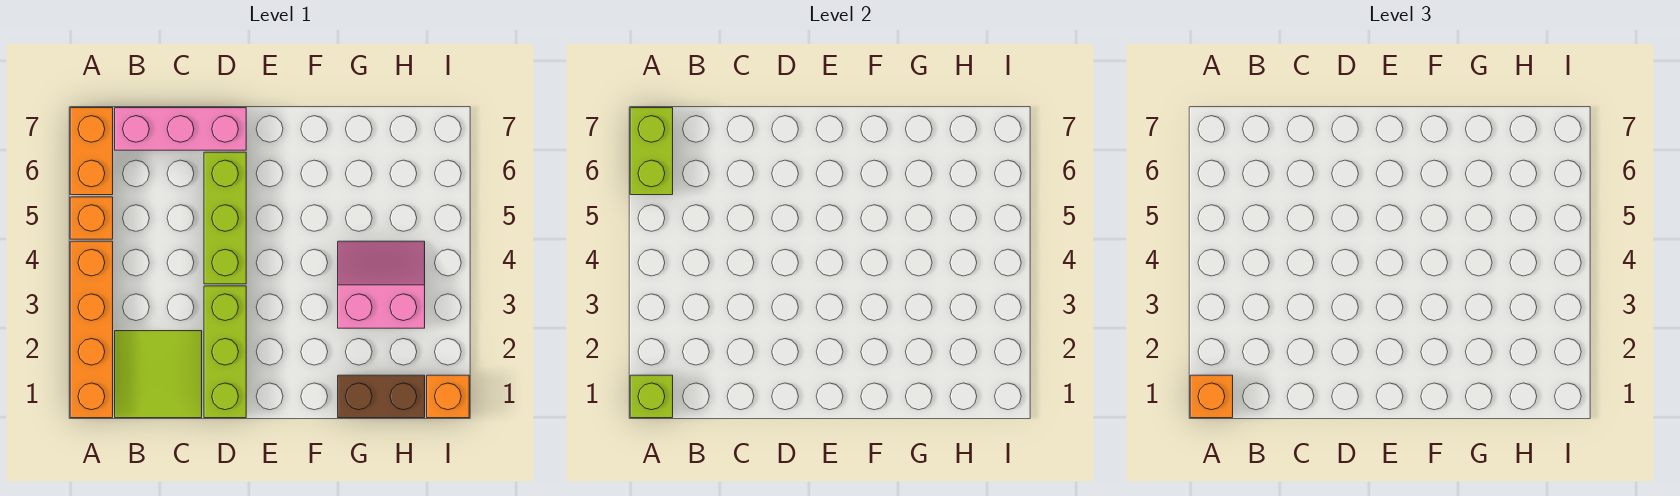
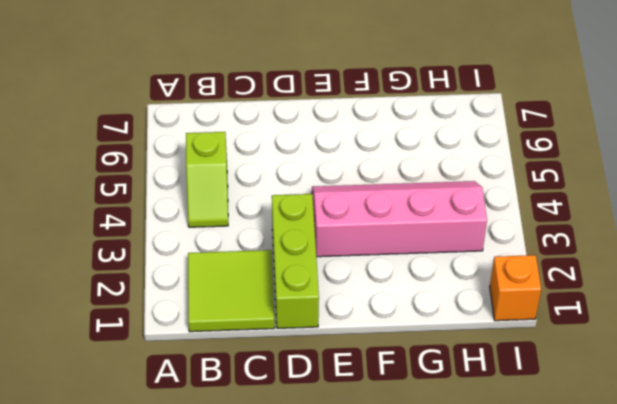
lime slope B4:B5 level 1 top 5 -> none
pink slope E3:H4 level 1 top 3 -> pink slope G3:H4 level 1 top 3
none -> orange brick A1:A4 level 1
none -> orange brick A5 level 1
none -> orange brick A6:A7 level 1

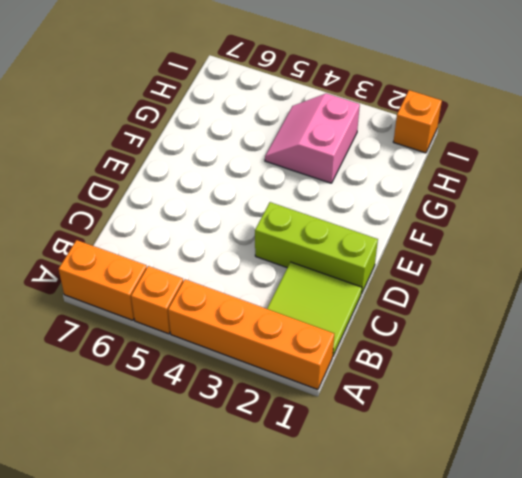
none -> pink brick B7:D7 level 1
none -> lime brick D4:D6 level 1
none -> brown brick G1:H1 level 1

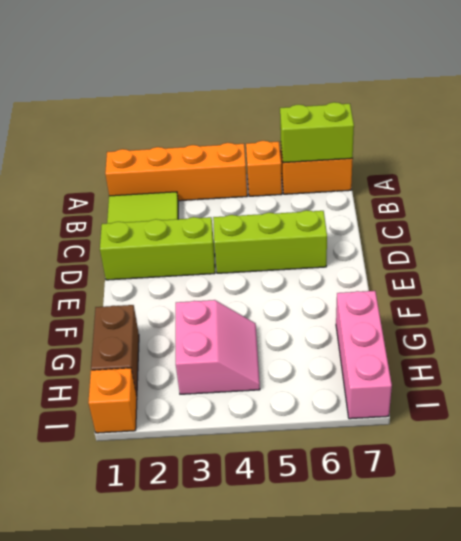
pink brick G7:I7 level 1 -> pink brick B7:D7 level 1
none -> lime brick A1 level 2
none -> orange brick A1 level 3

